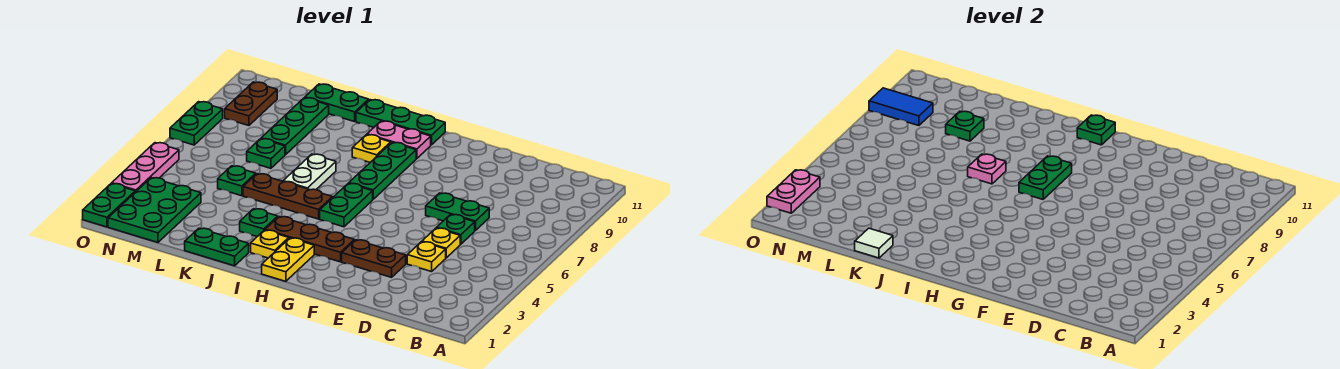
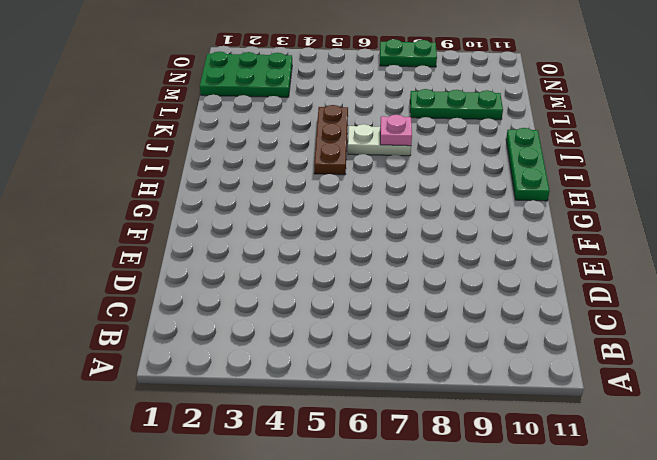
none -> yellow plate D4 level 1
none -> yellow plate D5 level 1
none -> green plate D6 level 1
none -> green plate D7:E7 level 1

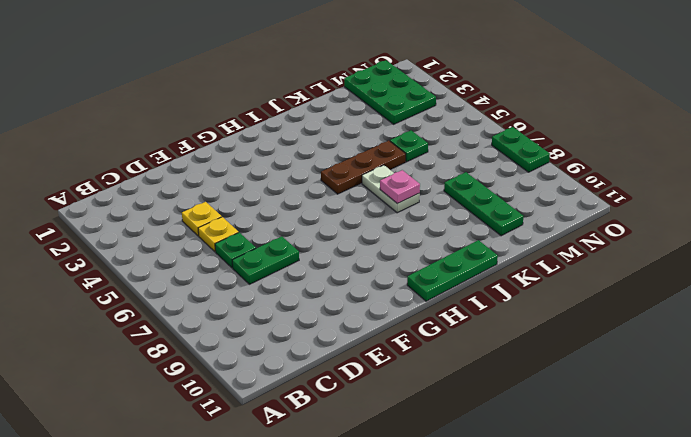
none -> brown plate E3:F3 level 1
none -> brown plate G3:I3 level 1
none -> yellow plate H1:H2 level 1
none -> green plate H5:H6 level 1

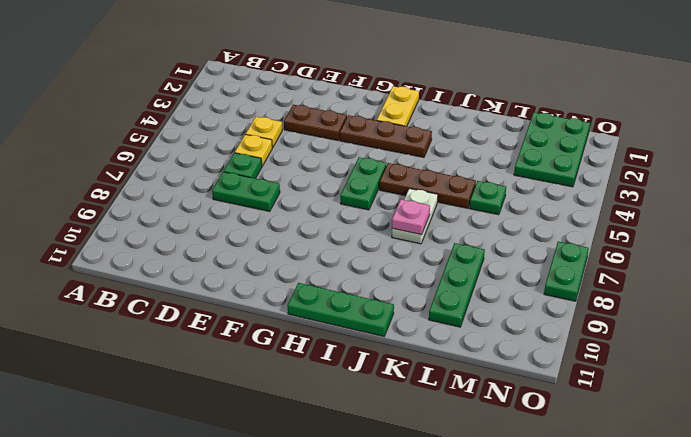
none -> green plate H7:H9 level 1
none -> pink plate H10:I10 level 1
none -> yellow plate I2 level 1
none -> yellow plate I9 level 1

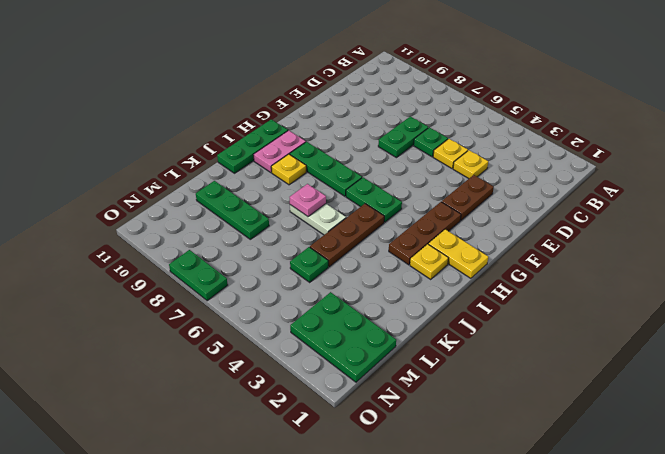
none -> green plate J1:K1 level 1
none -> green plate J3 level 1
none -> green plate K11:L11 level 1
none -> green plate L7 level 1

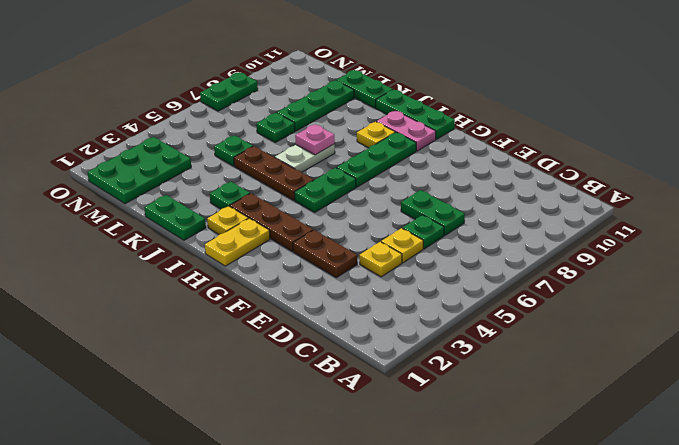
none -> brown plate N9:N10 level 1
none -> green plate O1:O2 level 1
none -> pink plate O3:O5 level 1
none -> green plate H7:H8 level 2

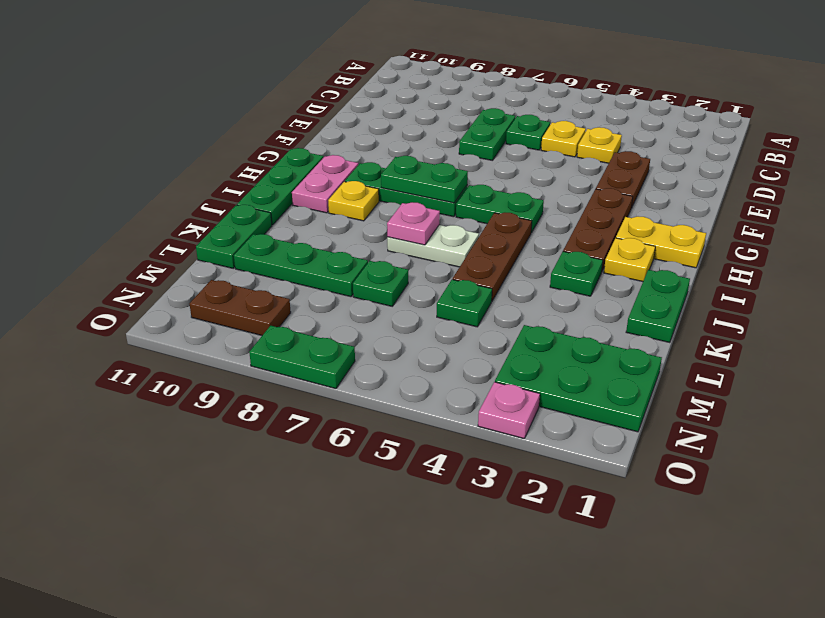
pink plate O3 level 1 -> pink plate O3:O5 level 1
none -> green plate O1:O2 level 1
none -> green plate H11 level 2
none -> white tile K1 level 2
none -> green plate L9 level 2

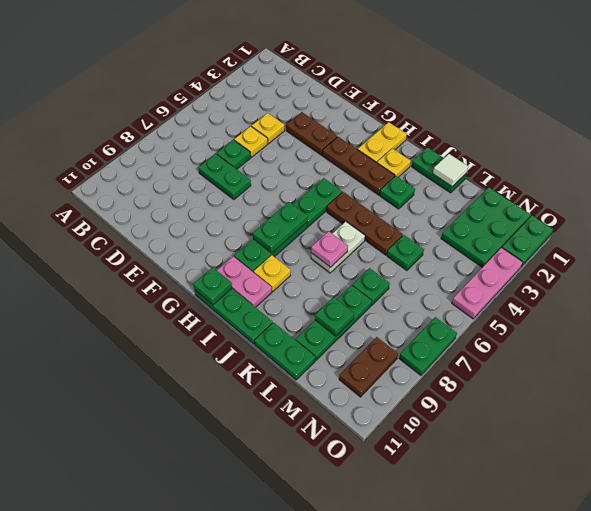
none -> blue tile N9:O9 level 2
none -> pink plate O2:O3 level 2

